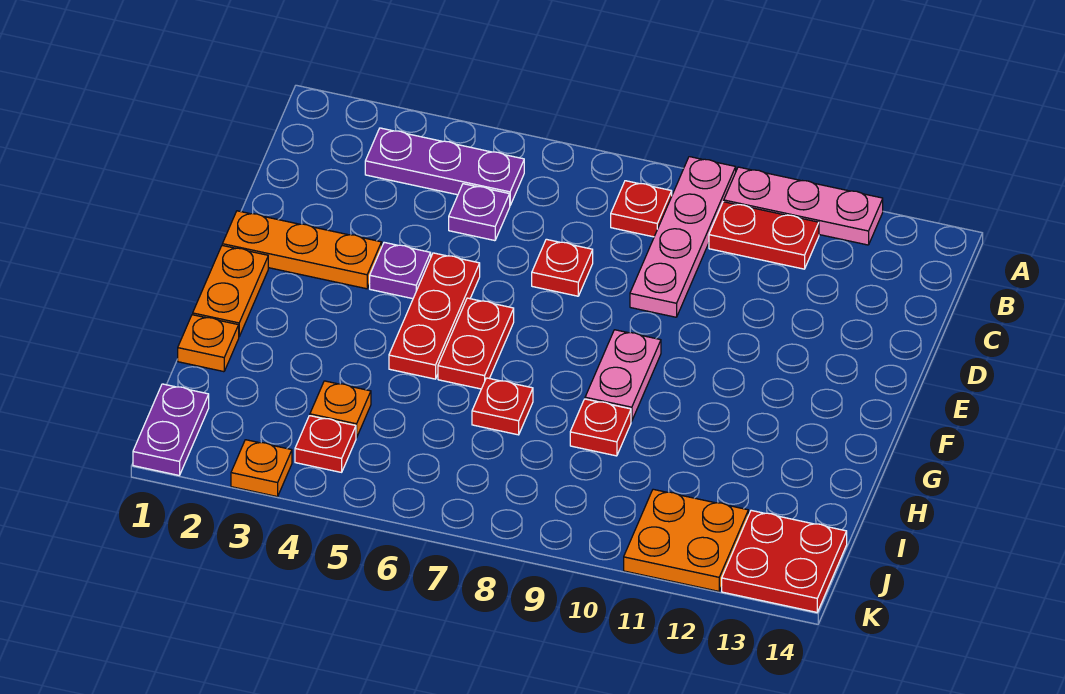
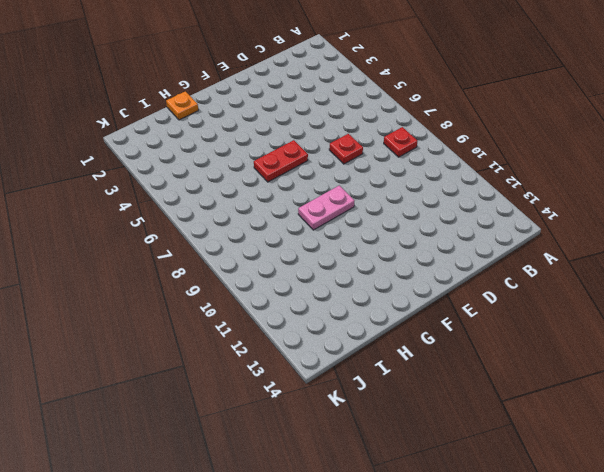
none -> pink plate A9:D9 level 1
none -> pink plate A10:A12 level 1
none -> purple plate B3:B5 level 1

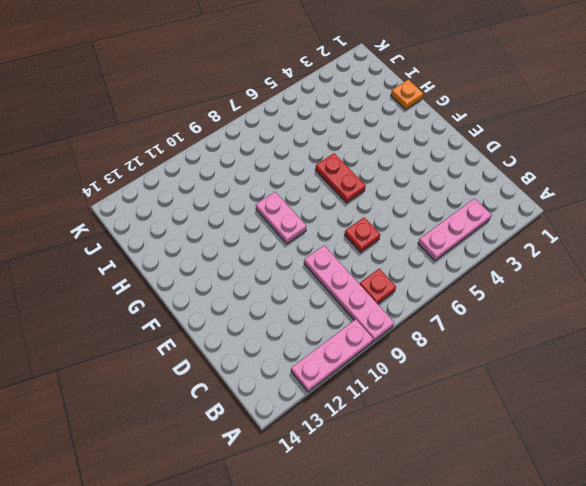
pink plate B3:B5 level 1 -> purple plate B3:B5 level 1
none -> red plate B10:B11 level 1
none -> purple plate C5 level 1
none -> orange plate E1:E3 level 1

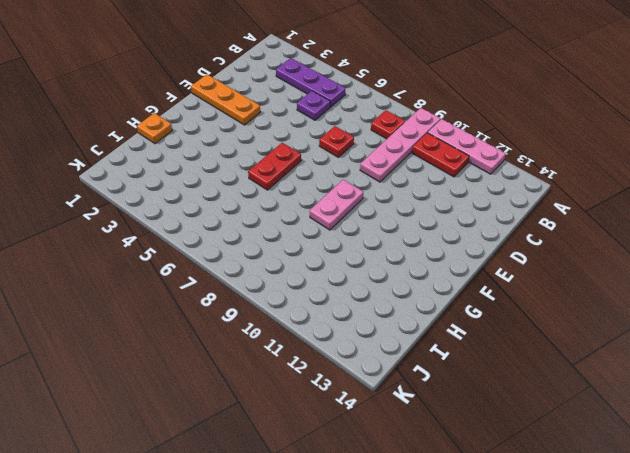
none -> purple plate E4 level 1
none -> red plate E5:G5 level 1
none -> orange plate F1:G1 level 1

